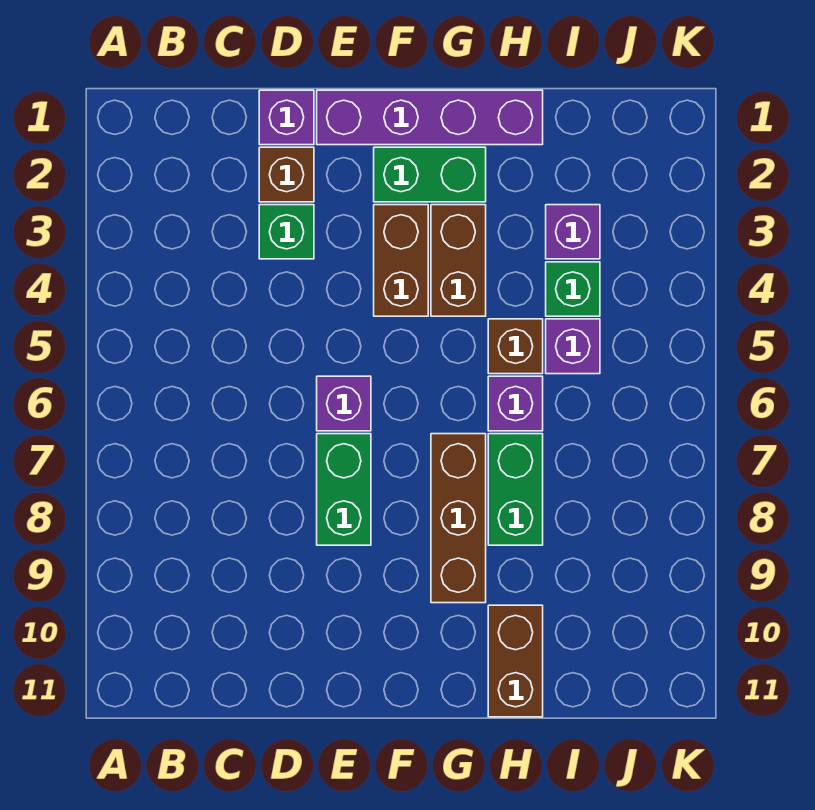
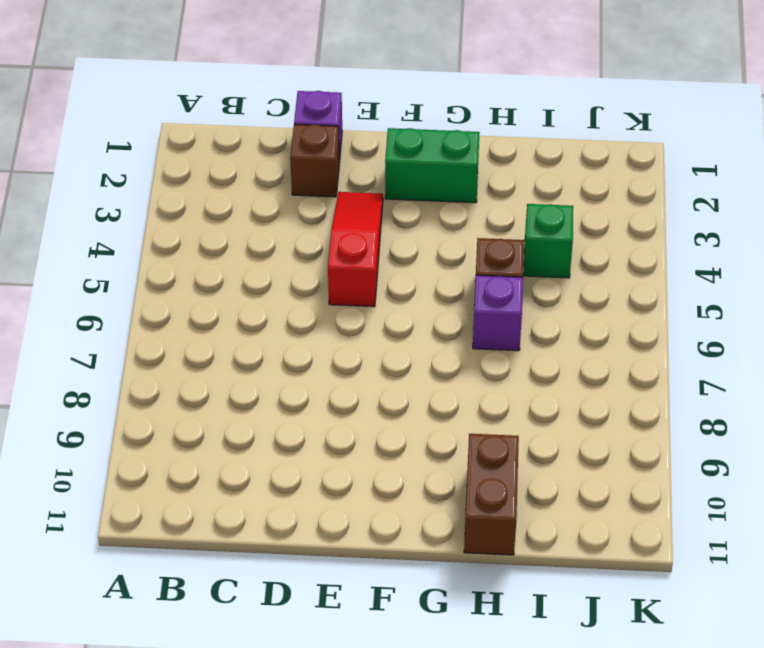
red slope E3:E5 level 1 top 5 -> none
none -> green brick D3 level 1
none -> purple brick E1:H1 level 1
none -> purple brick E6 level 1

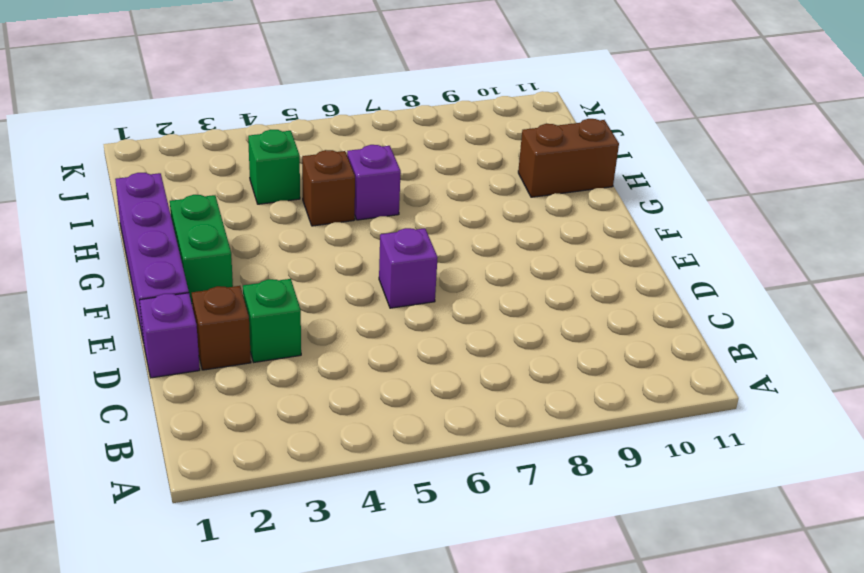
none -> green brick E7:E8 level 1
none -> brown brick F3:F4 level 1
none -> brown brick G3:G4 level 1

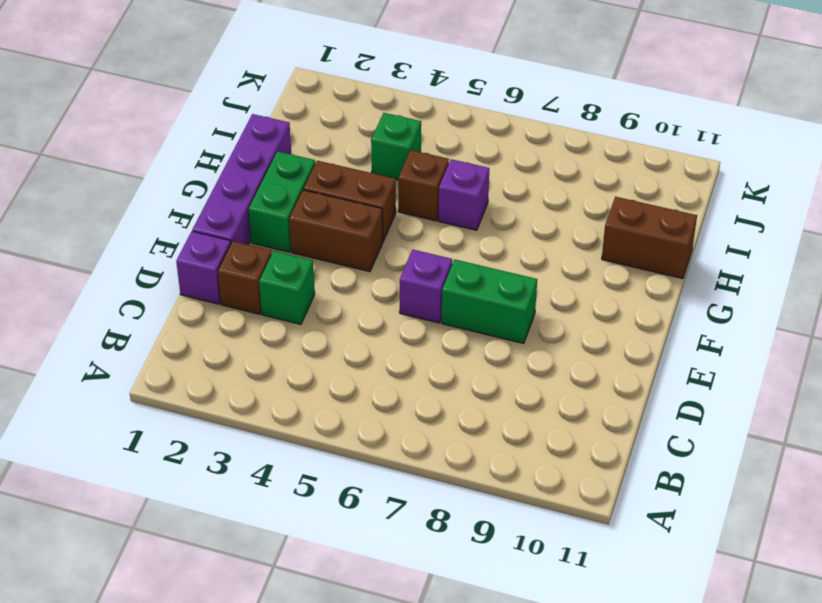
none -> brown brick G7:G9 level 1
none -> green brick H7:H8 level 1
none -> purple brick I3 level 1

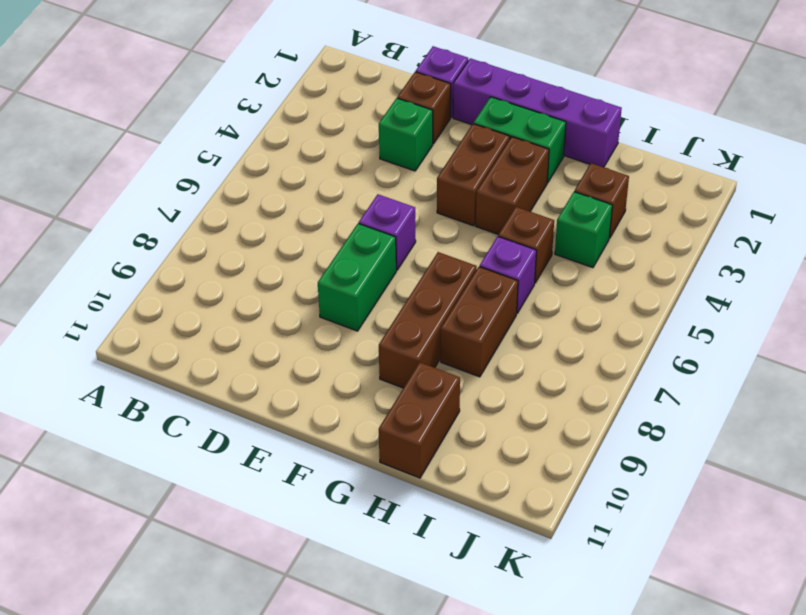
brown brick H7:H8 level 1 -> green brick H7:H8 level 1
brown brick I3 level 1 -> purple brick I3 level 1
none -> purple brick I5 level 1

